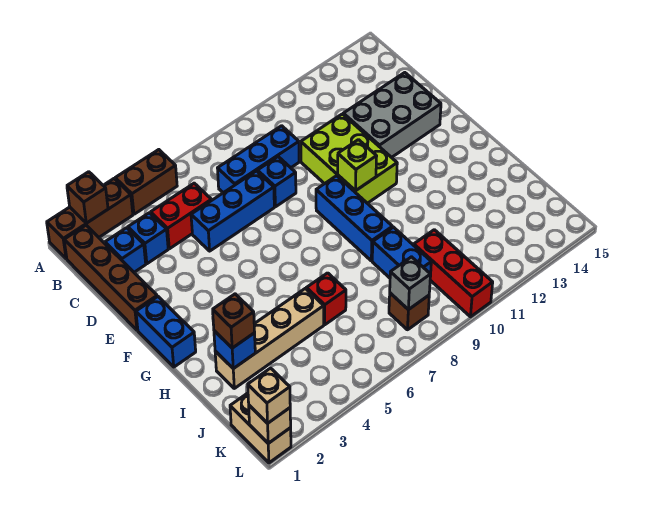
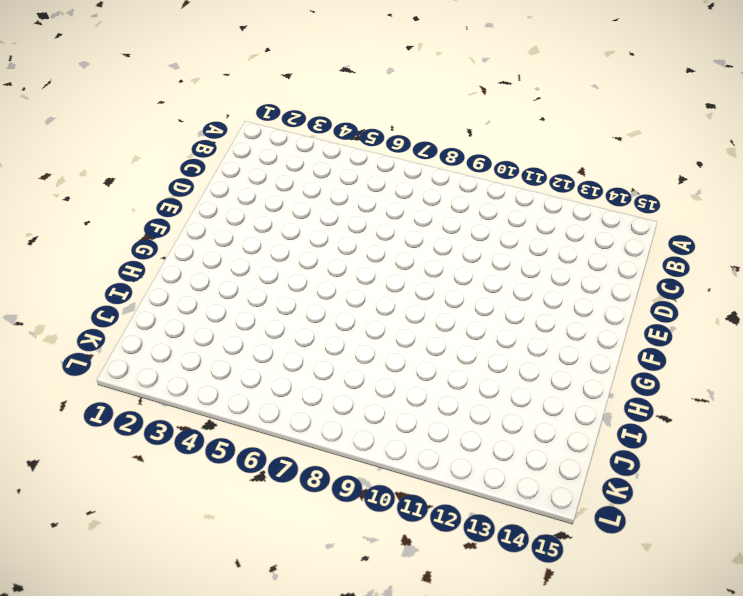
none -> brown brick A1:A3 level 1
none -> brown brick A4:A5 level 1
none -> brown brick B1:E1 level 1

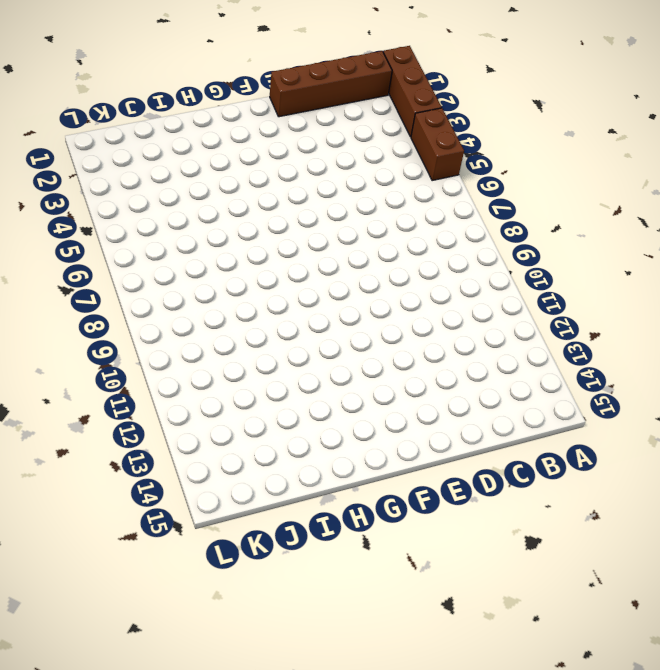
none -> blue brick C2 level 1
none -> blue brick C3 level 1
none -> red brick C4:C5 level 1

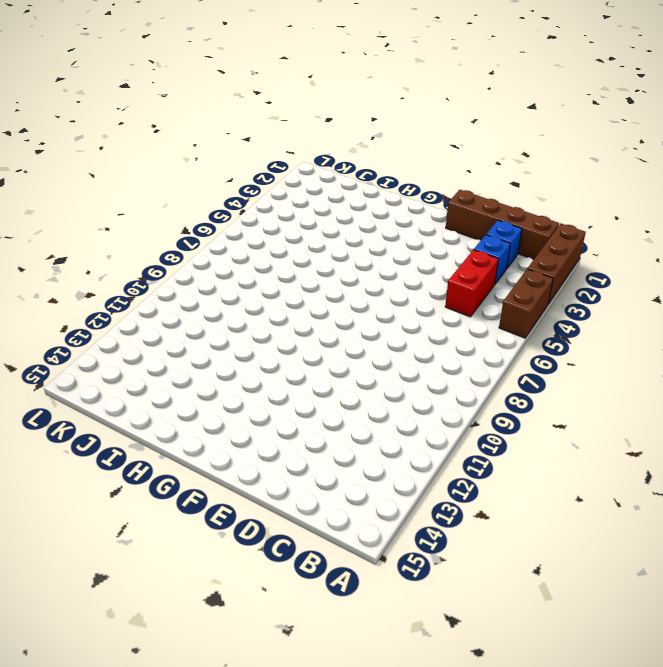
none -> blue brick C7:C9 level 1
none -> blue brick D5:D7 level 1
none -> blue brick D8 level 1

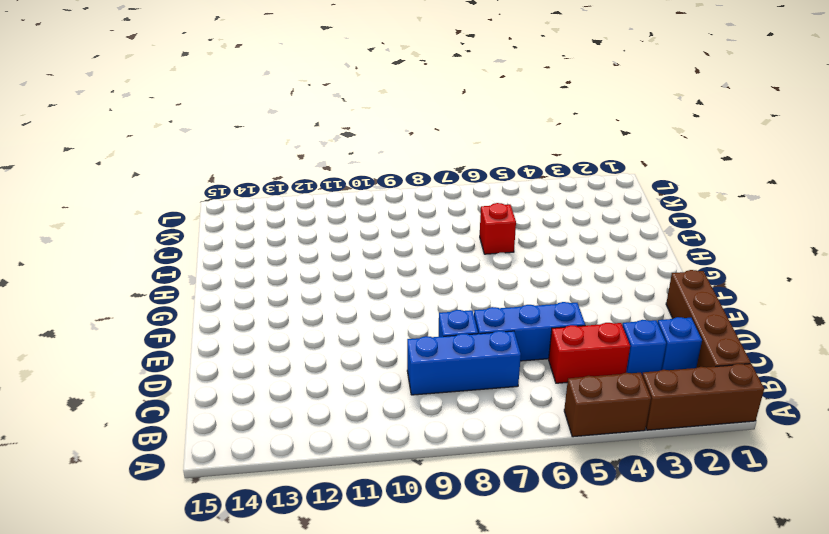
none -> lime brick D10:F11 level 1
none -> grey brick D12:E14 level 1
none -> blue brick F1:G1 level 1

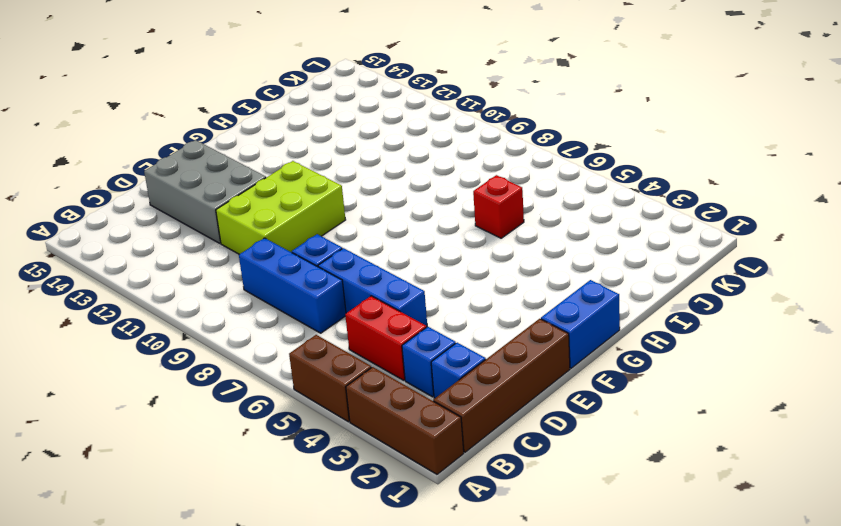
none -> blue brick F9:H9 level 1
none -> tan brick I2:I5 level 1
none -> blue brick I9:J9 level 1

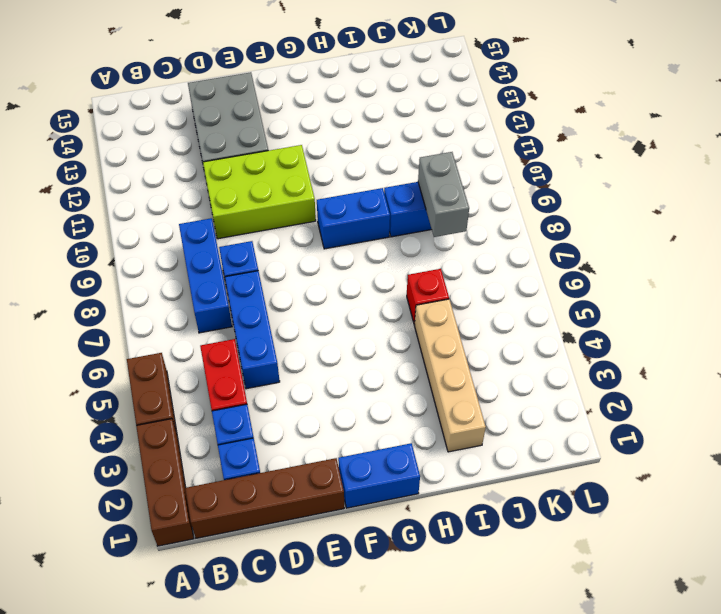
blue brick G9:H9 level 1 -> blue brick F9:H9 level 1
grey brick J8:J9 level 2 -> none
none -> red brick J10:L10 level 1
none -> tan brick K1:L1 level 1
none -> brown brick K8 level 1

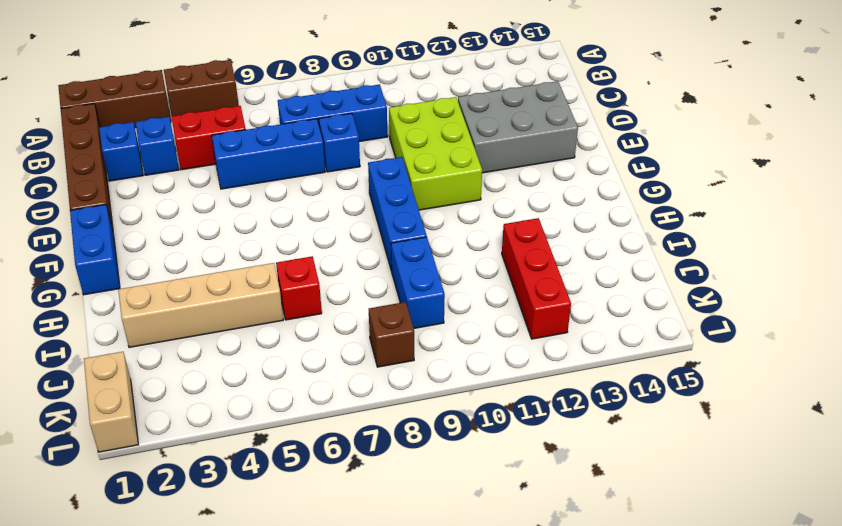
red brick I12:K12 level 1 -> red brick J10:L10 level 1
none -> brown brick A2 level 2
none -> lime brick F10 level 2
none -> blue brick I2 level 2

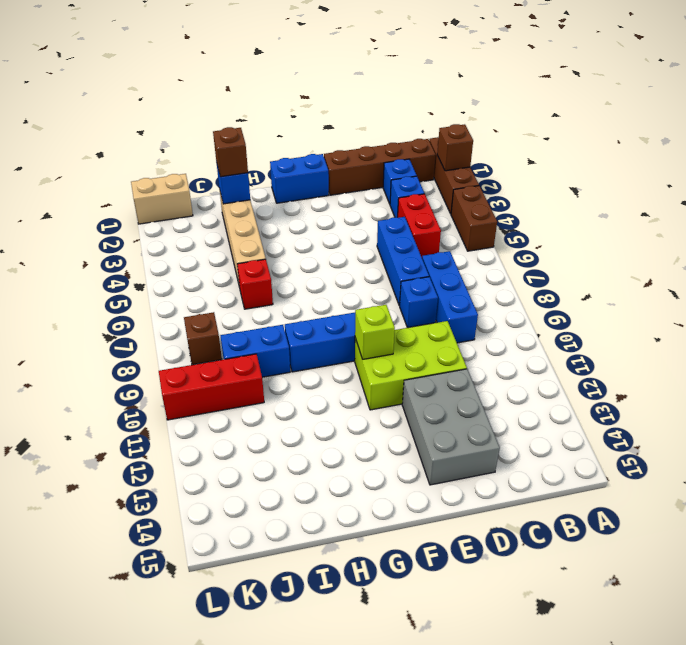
none -> grey brick K8 level 2
none -> tan brick L1 level 2
none -> tan brick L1 level 3

